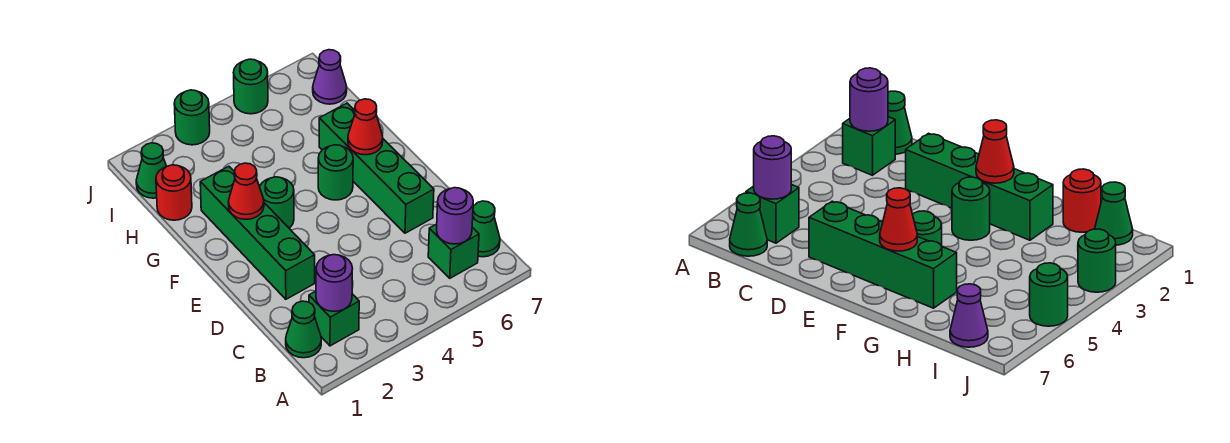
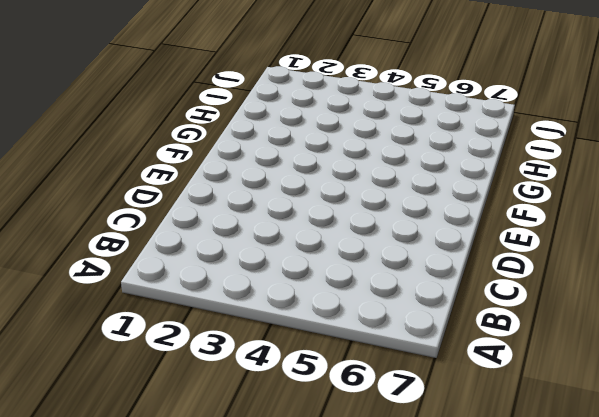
none -> green cone B1 level 1
none -> green brick B2 level 1
none -> green brick B6 level 1

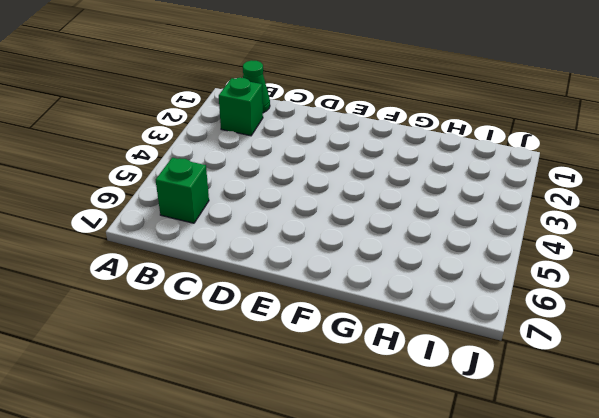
none -> green cone B7 level 1
none -> green brick D2:G2 level 1
none -> green brick D6:G6 level 1

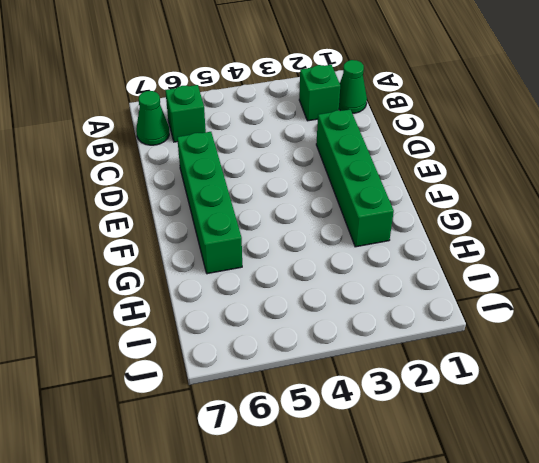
none -> green round brick F3 level 1
none -> green round brick F5 level 1
none -> red round brick H1 level 1

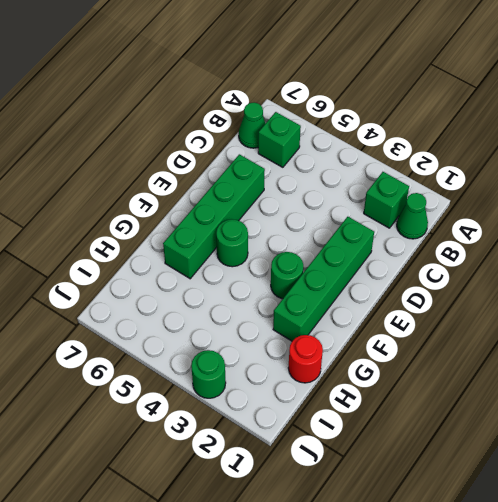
none -> green cone I1 level 1
none -> purple cone I7 level 1
none -> green round brick J5 level 1

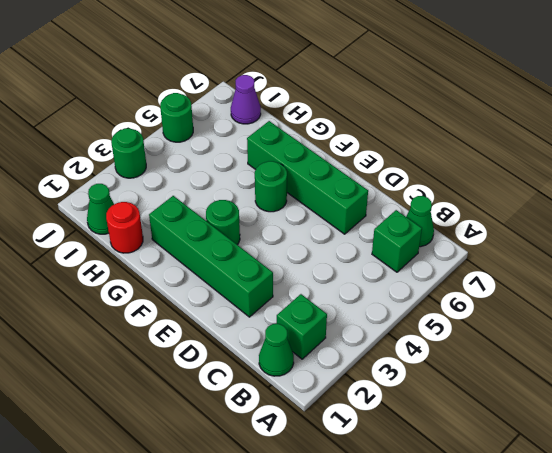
none -> purple round brick B2 level 2
none -> purple round brick B6 level 2
none -> red cone F2 level 2

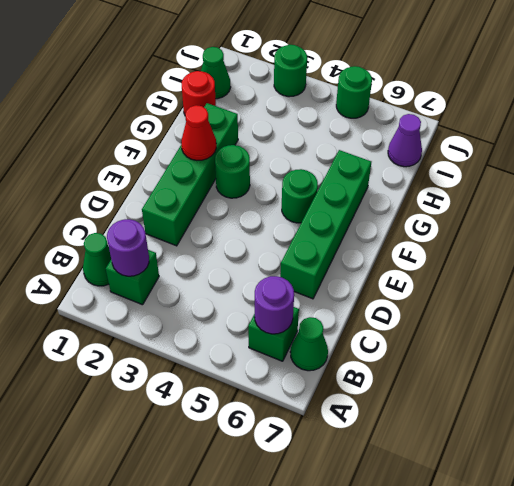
none -> red cone F6 level 2

